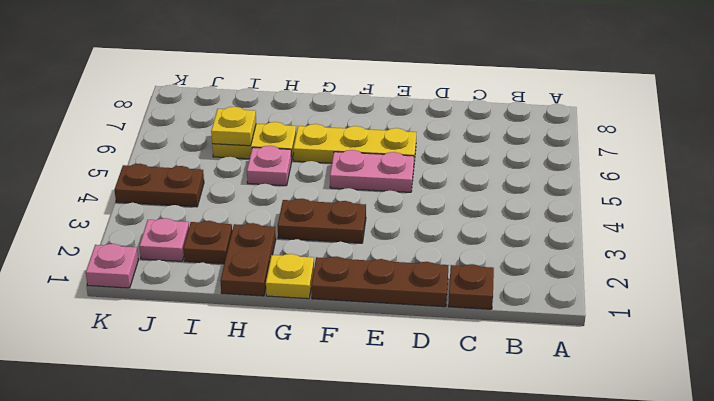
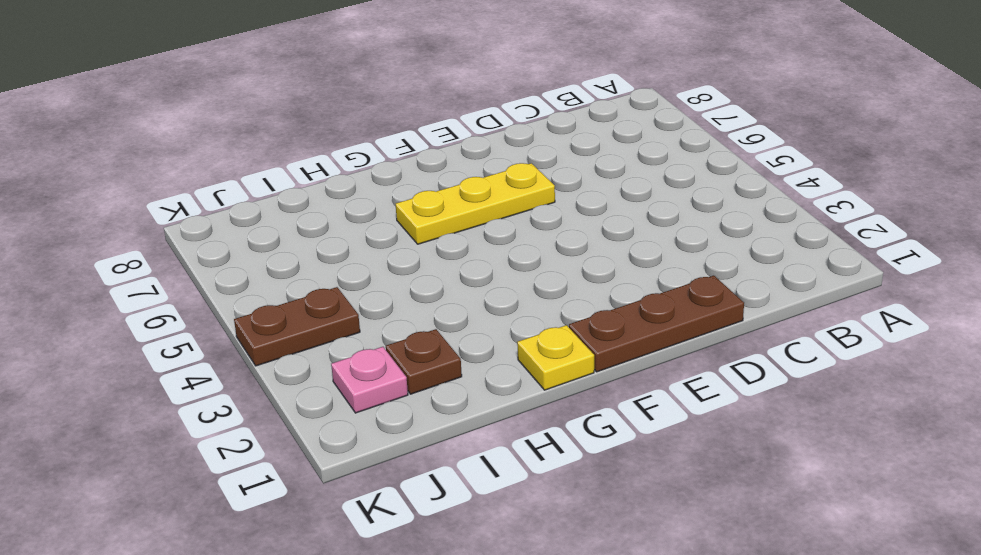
none -> brown plate C1 level 1
none -> pink plate E5:F5 level 1
none -> brown plate F3:G3 level 1

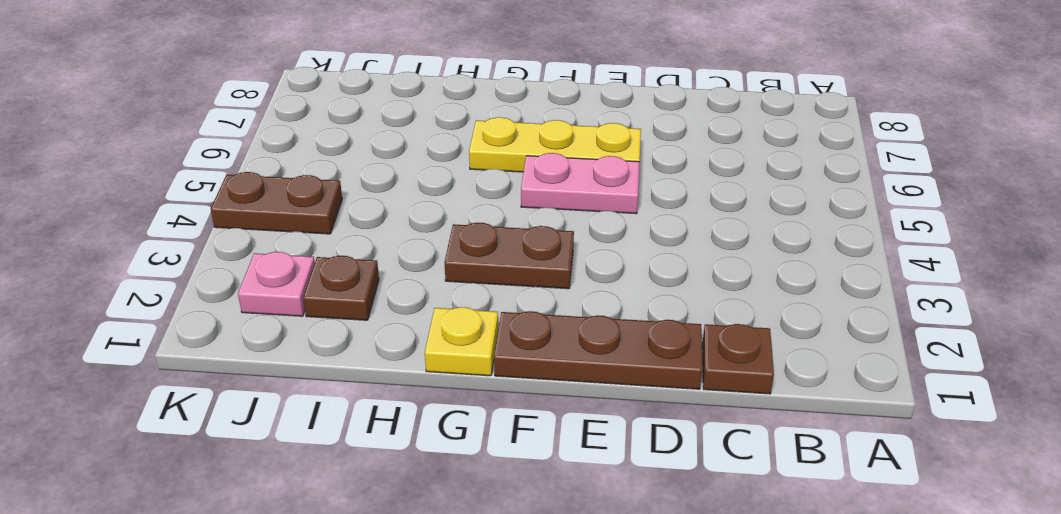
none -> brown plate H1:H2 level 1
none -> pink plate H5 level 1
none -> yellow plate H6:I6 level 1

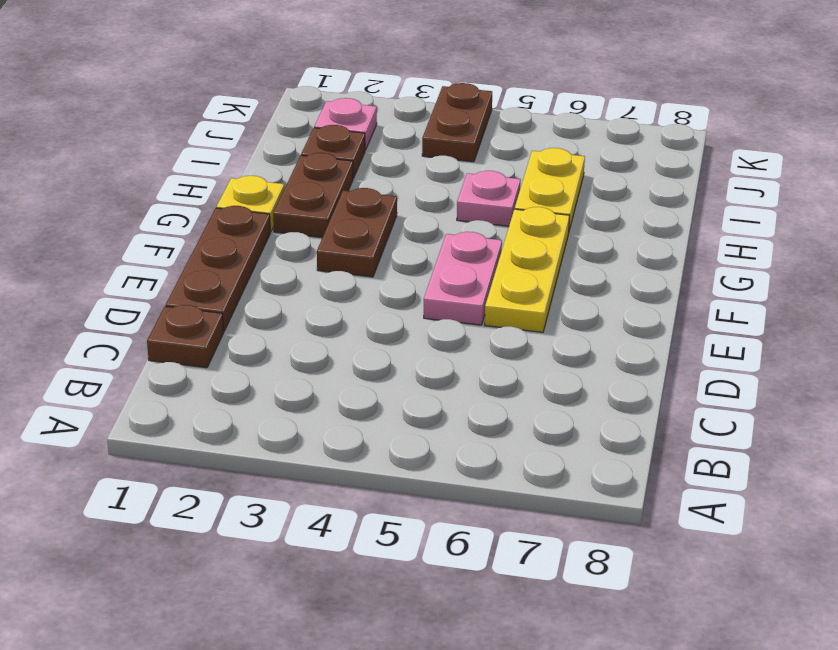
brown plate G2:H2 level 1 -> brown plate H1:H2 level 1
none -> pink plate K1 level 1
none -> yellow plate I6 level 2

